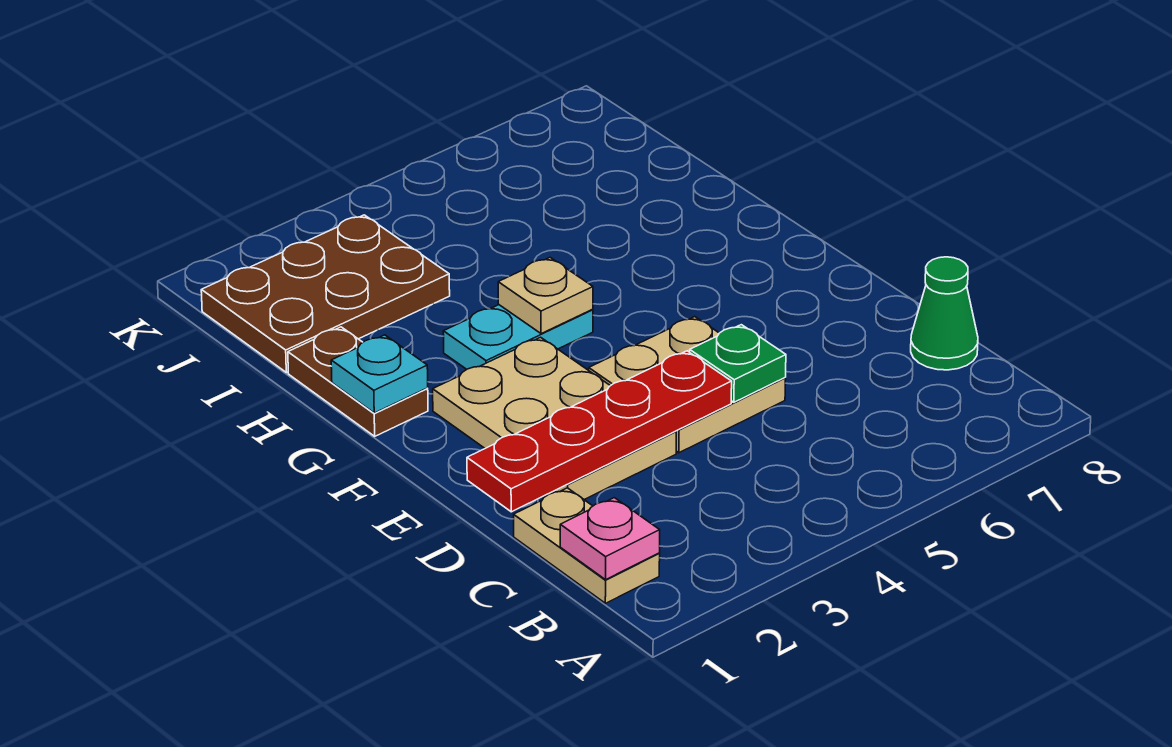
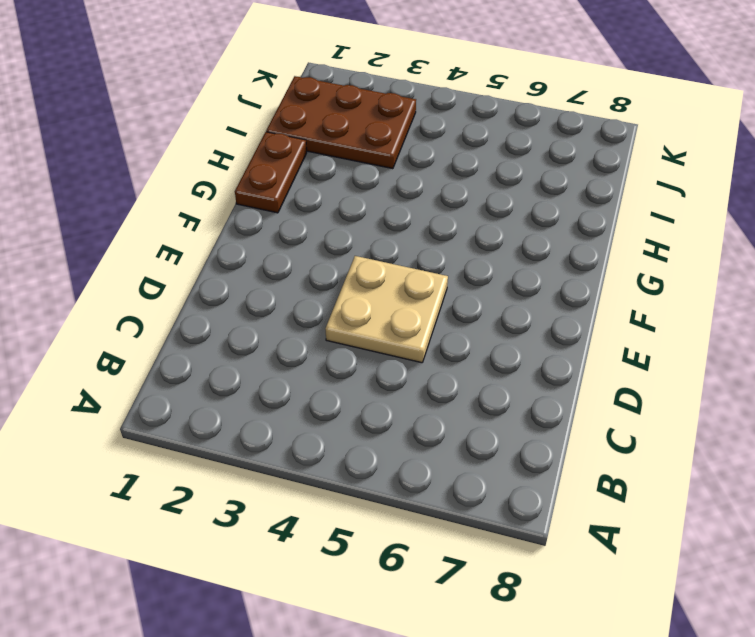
none -> tan plate B1:C1 level 1
none -> green cone C8 level 1
none -> tan plate D2:F3 level 1

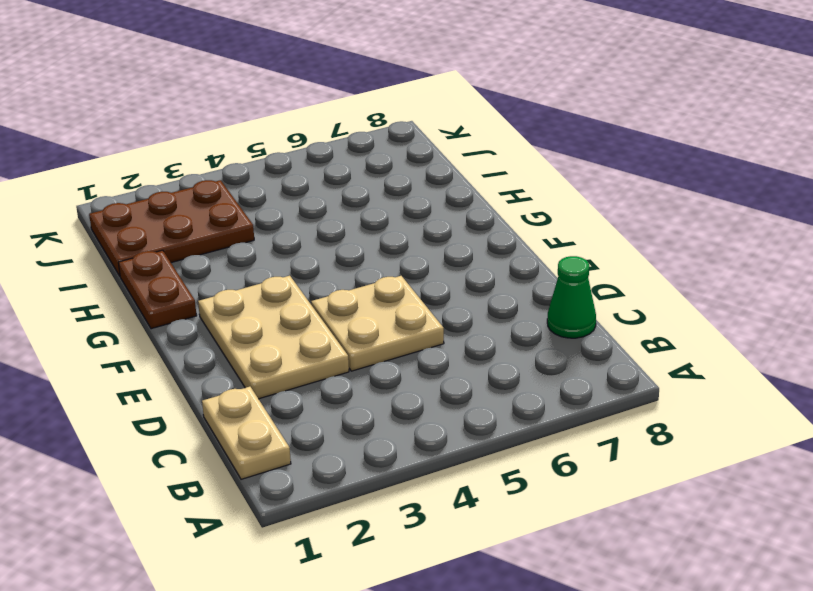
none -> cyan plate G3:G4 level 1
none -> pink plate B1 level 2
none -> red plate D1:D4 level 2

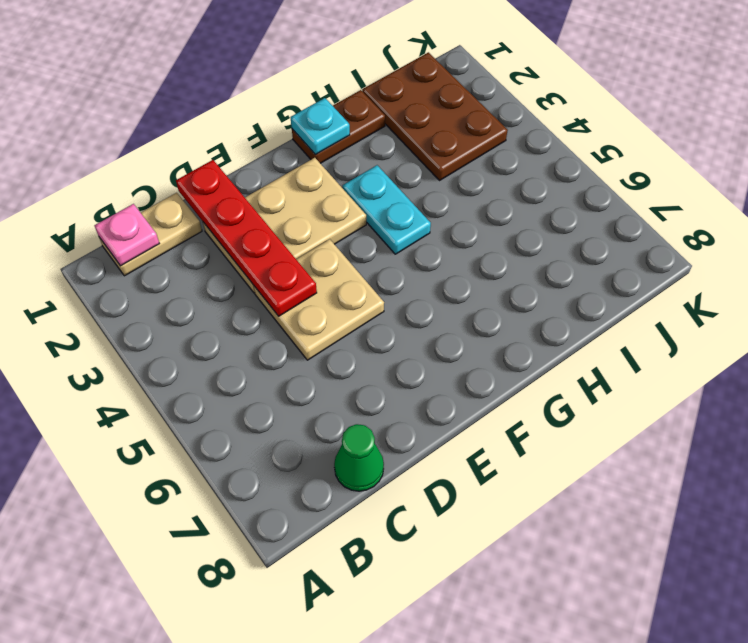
none -> green plate D5 level 2
none -> tan plate G4 level 2

